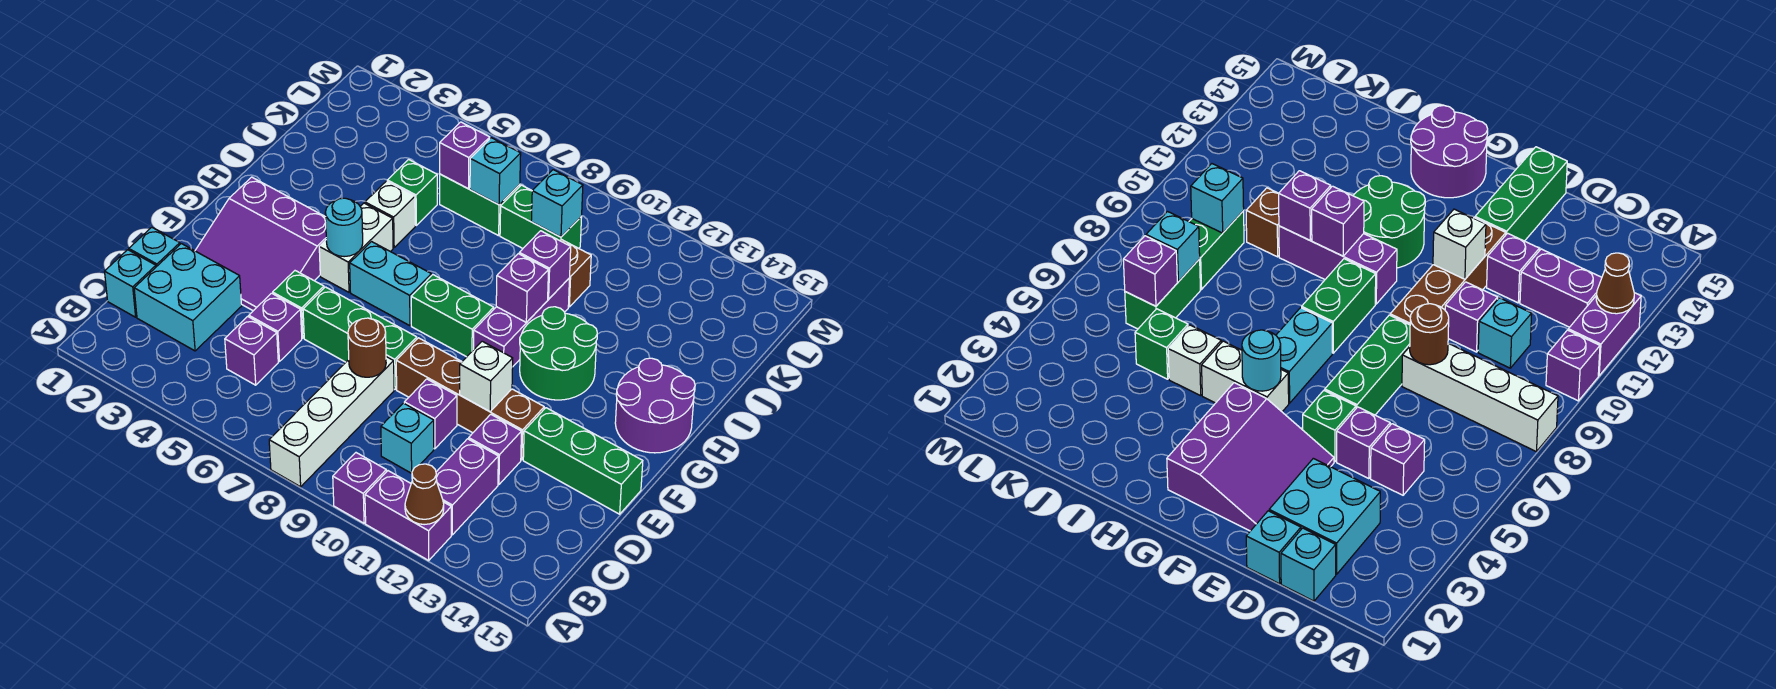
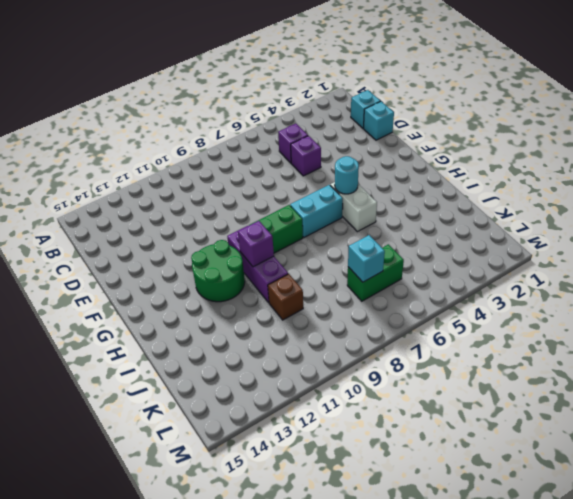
none -> white brick A8:D8 level 1
none -> purple brick A10 level 1
none -> purple brick A11:A12 level 1
none -> purple brick B12:C12 level 1

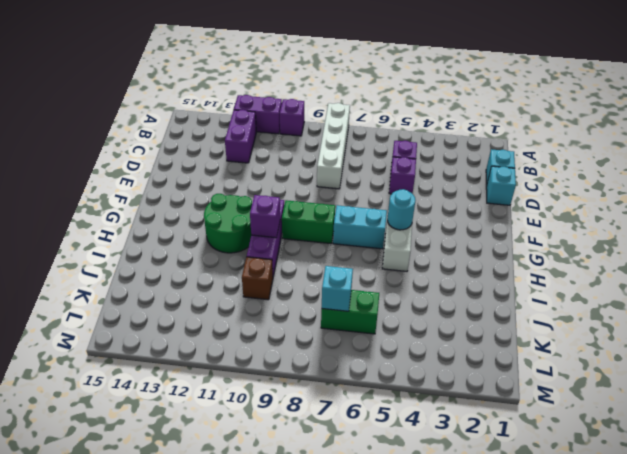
none -> cyan brick C2:D3 level 1
none -> cyan brick C10 level 1
none -> purple brick D10 level 1
none -> purple brick D12 level 1

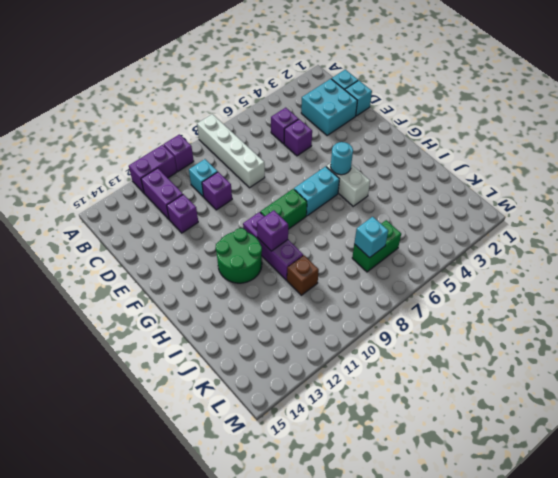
none -> purple slope E2:G4 level 1 top G
none -> green brick E5 level 1
none -> green brick E6:E8 level 1
none -> brown brick E9:E12 level 1

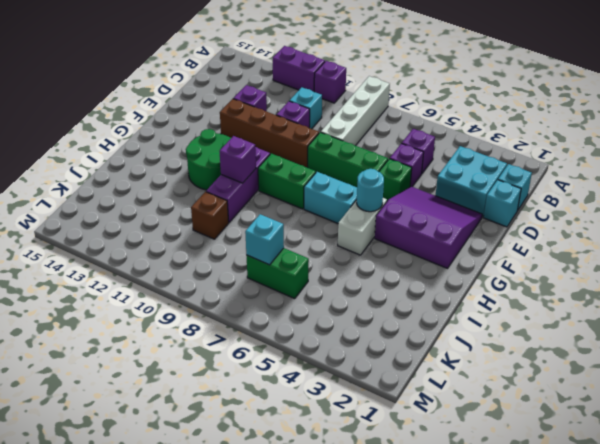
none -> purple brick B12:C12 level 1
none -> green brick E13:E15 level 1
none -> purple round brick G14:H15 level 1
none -> white brick I5 level 1

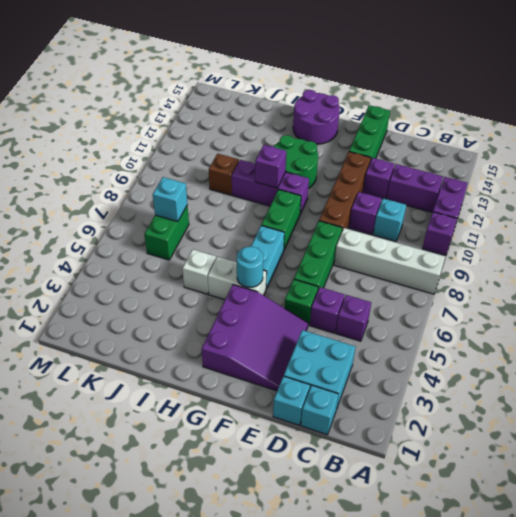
none -> green brick J5 level 1
none -> green brick K8:K9 level 1
none -> brown cone A12 level 2
none -> brown round brick D8 level 2

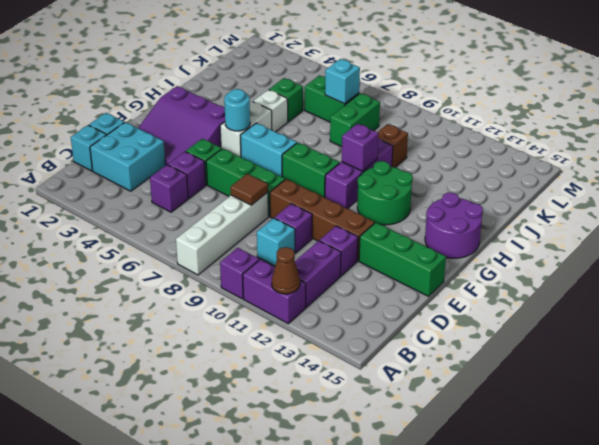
brown tile D8 level 2 -> brown round brick D8 level 2
green brick J8:K8 level 1 -> green brick K8:K9 level 1
none -> white brick E11 level 2
none -> purple brick I10 level 2
none -> purple brick K6 level 2
none -> cyan brick K9 level 2

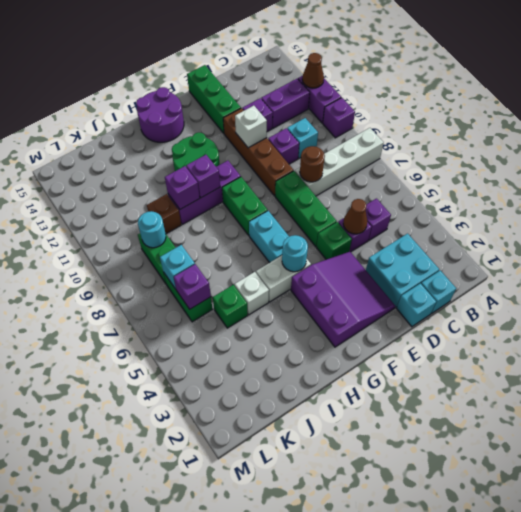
brown cone D5 level 2 -> none
cyan round brick K9 level 2 -> cyan brick K9 level 2

